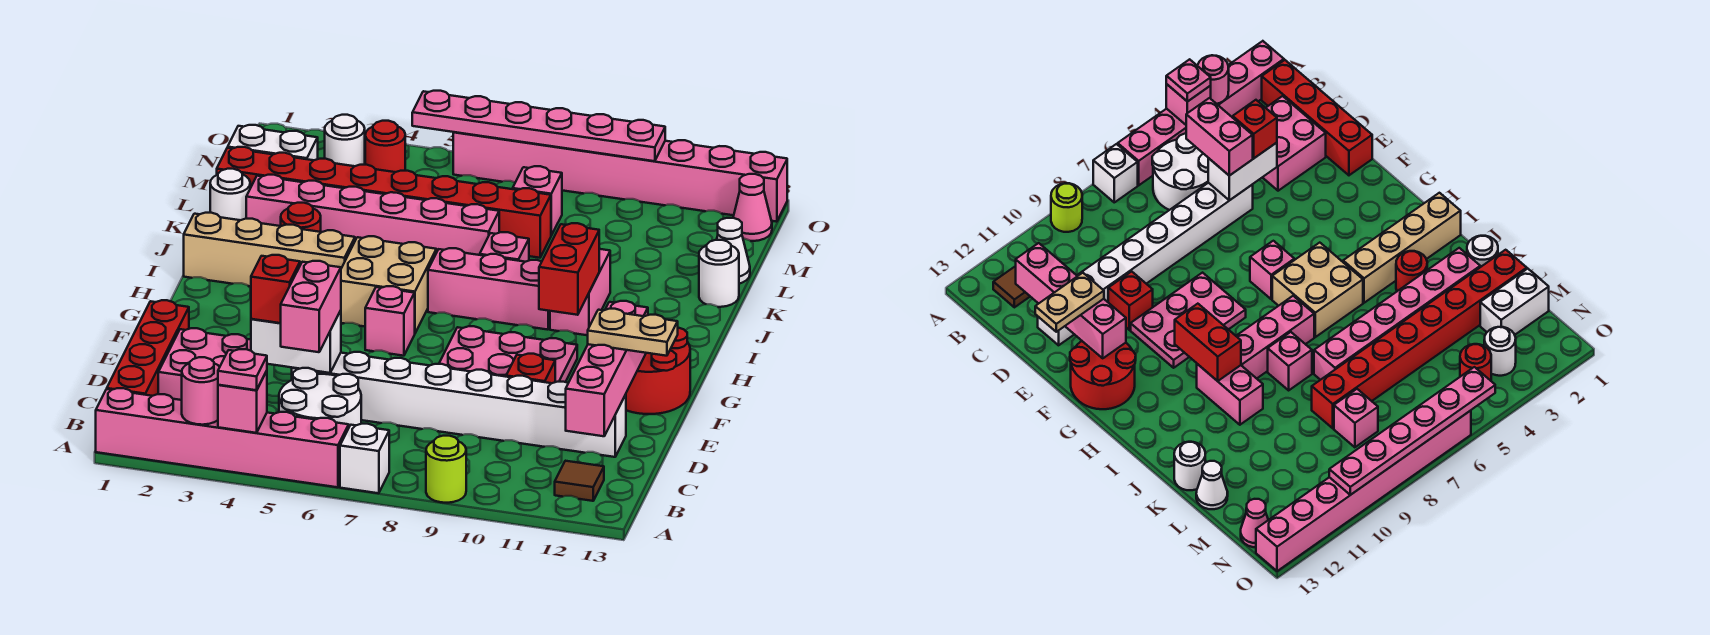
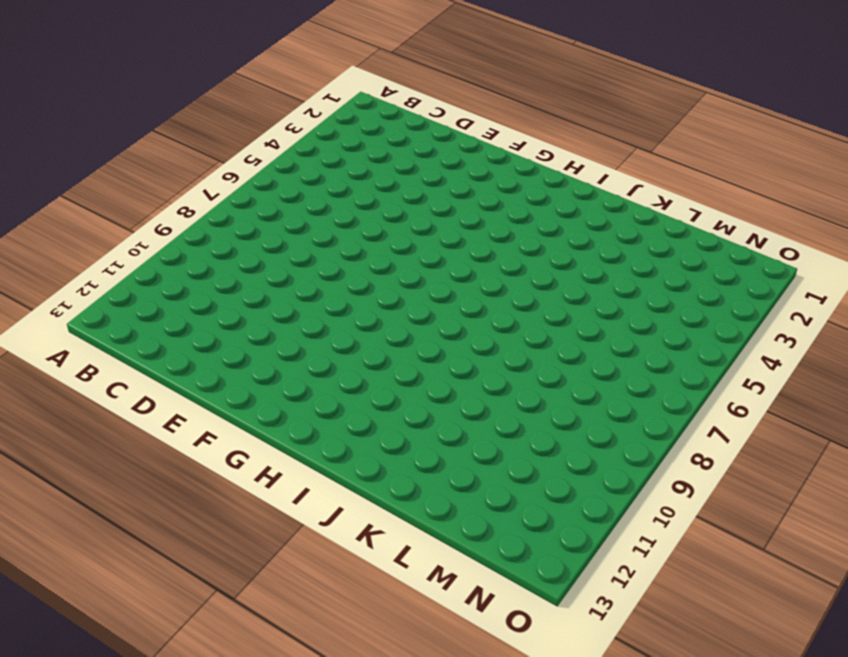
none -> pink brick A1:A6 level 1
none -> white brick A7 level 1
none -> lime round brick A9 level 1
none -> red brick B1:E1 level 1

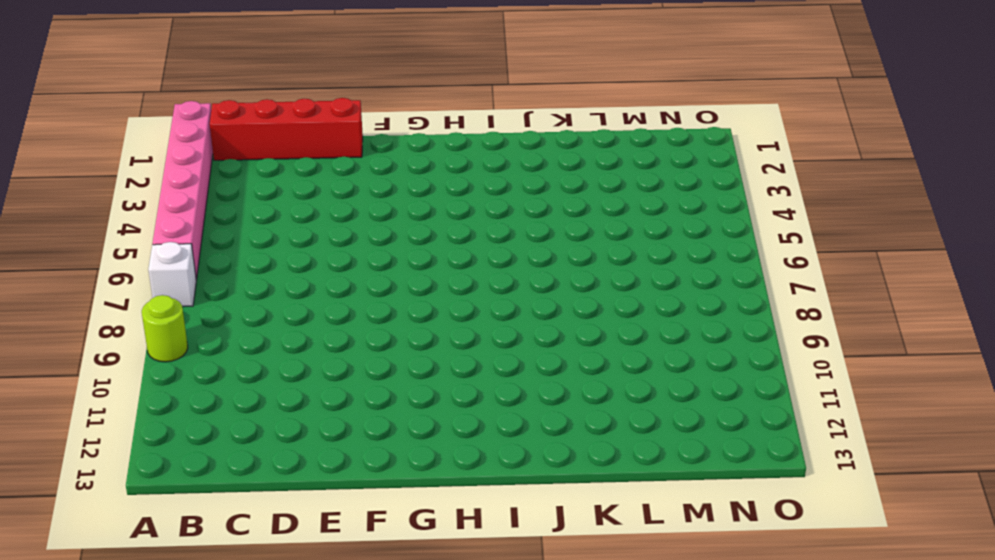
none -> white round brick B5:C6 level 1
none -> brown tile B12 level 1
none -> pink brick C2:D3 level 1
none -> white brick D5:D12 level 1

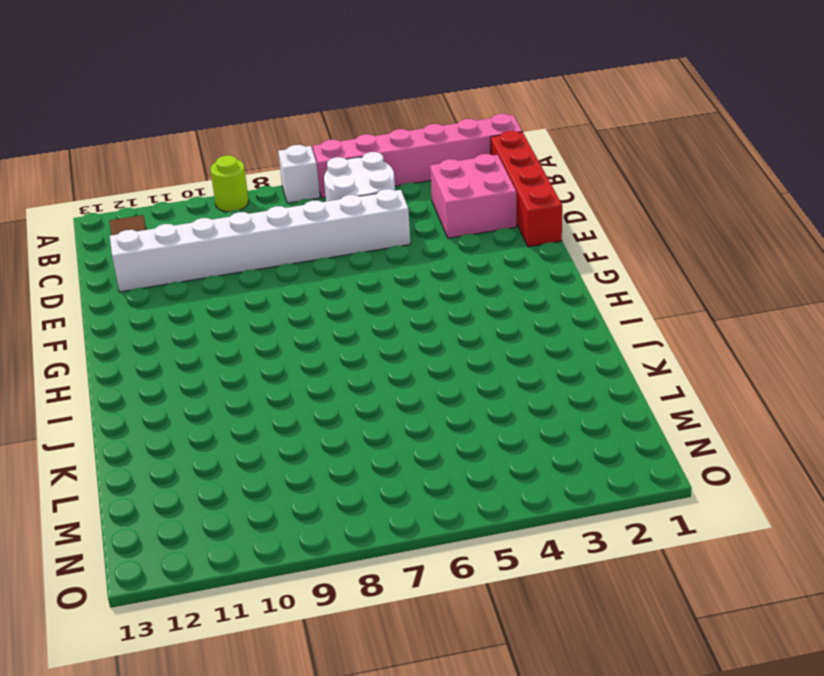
none -> red brick E10 level 1
none -> pink plate F8:G10 level 1
none -> red round brick F12:G13 level 1
none -> pink brick G6 level 1

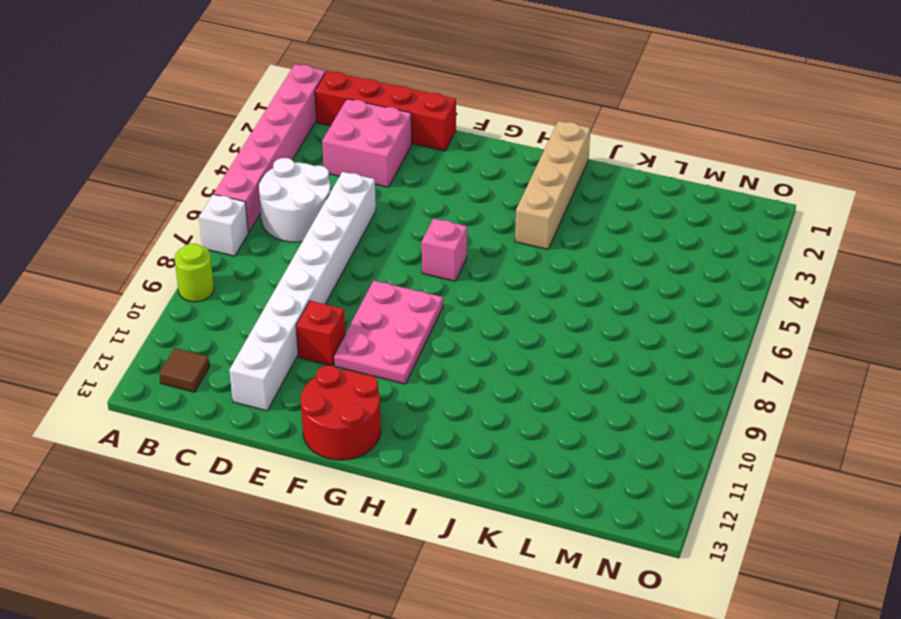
none -> tan brick H5:I6 level 1
none -> pink brick I7:I9 level 1
none -> pink brick I10:J10 level 1
none -> red round brick J3 level 1

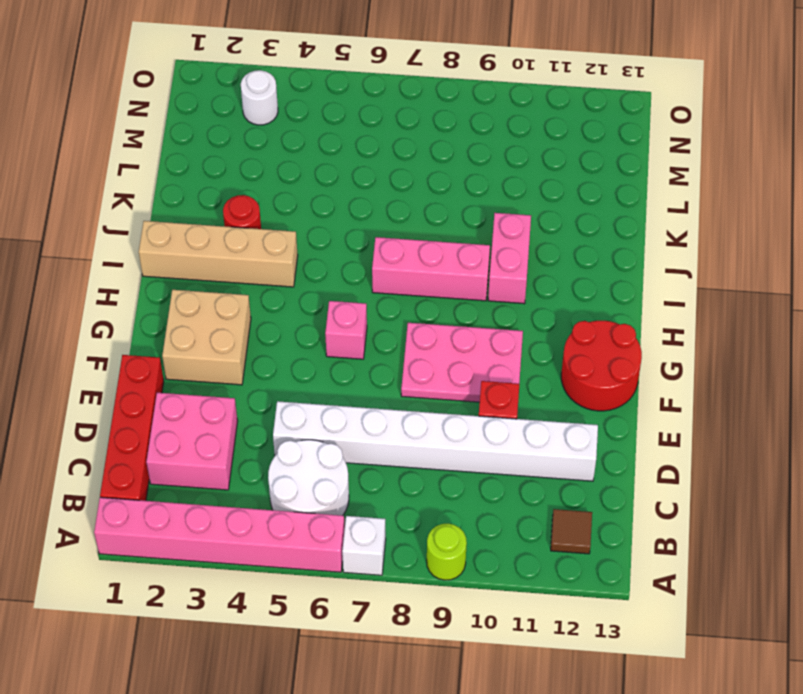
tan brick F2:G3 level 1 -> tan brick H5:I6 level 1
none -> pink brick J8 level 1
none -> white round brick K1 level 1
none -> pink brick K2:K7 level 1
none -> white round brick K13 level 1

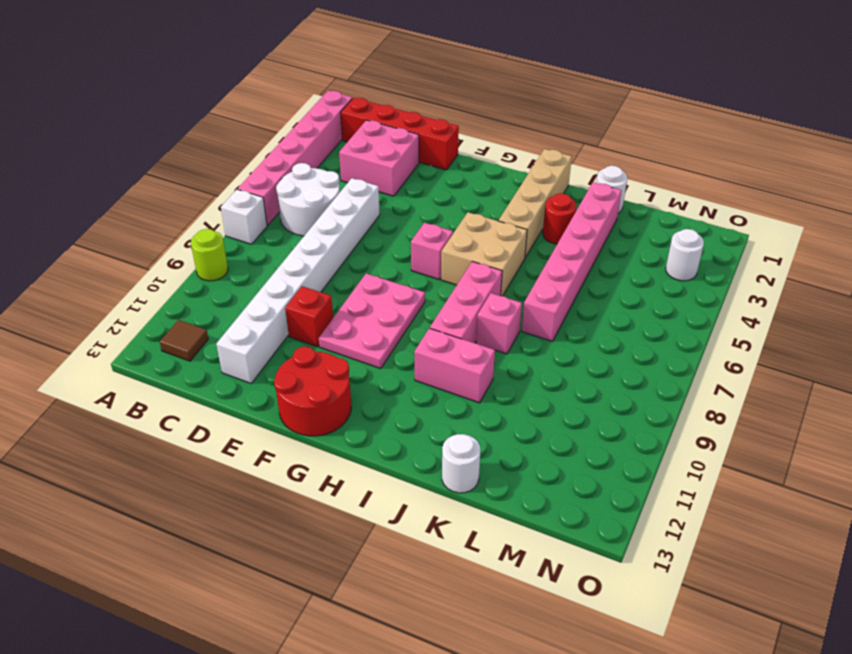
none -> red brick L1:L8 level 1
none -> white cone L13 level 1
none -> white brick M1:M2 level 1
none -> pink brick M8 level 1

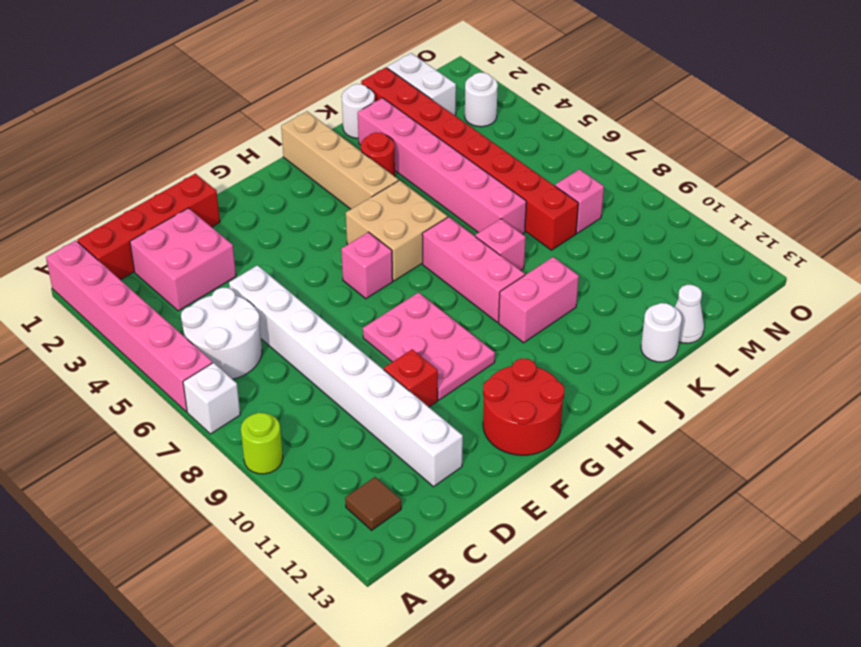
none -> red round brick N4 level 1
none -> pink cone N13 level 1
none -> pink brick O6:O13 level 1
none -> pink round brick A3 level 2

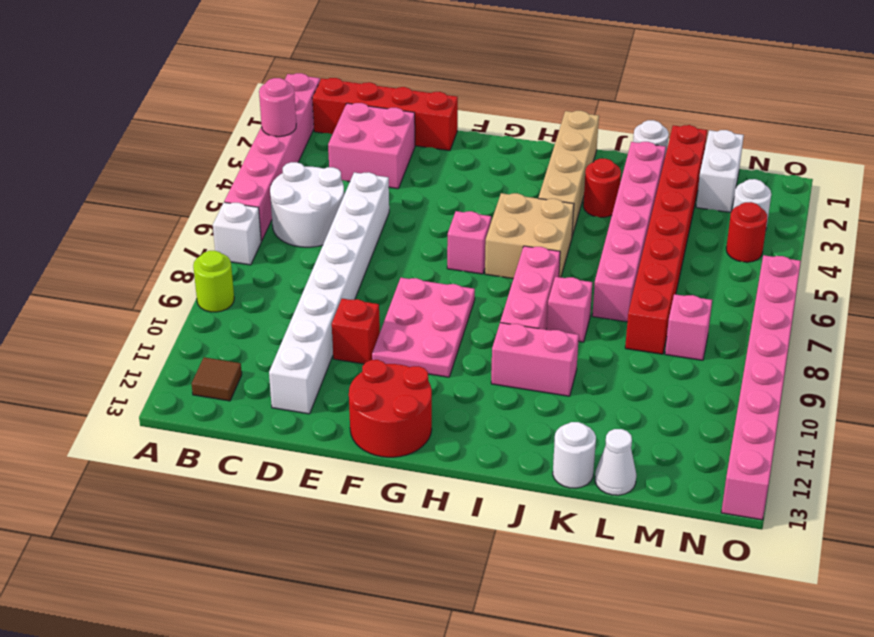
none -> pink cone N13 level 1
none -> pink brick A4 level 2
none -> pink brick C12:F12 level 2
none -> white brick D4:D5 level 2

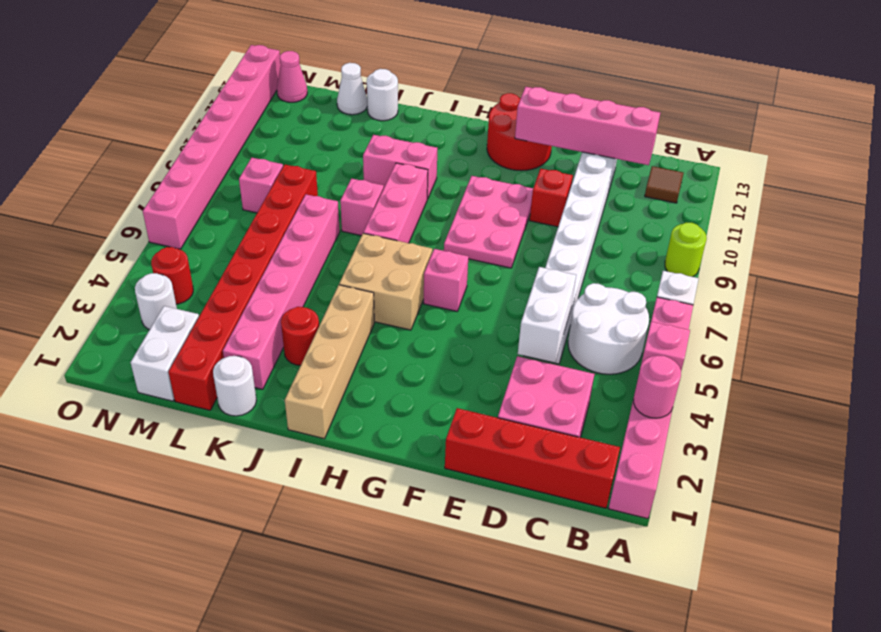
none -> red brick H10:I10 level 2
none -> pink plate O5:O10 level 2
none -> pink plate A4 level 3
none -> pink brick C5:D5 level 3

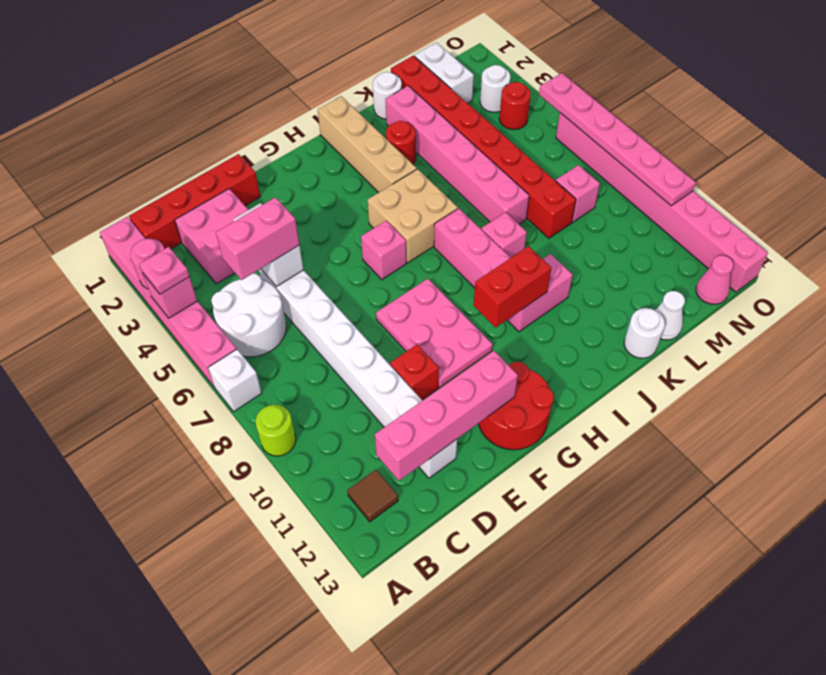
none -> red brick D4 level 3
none -> tan plate E12:E13 level 3

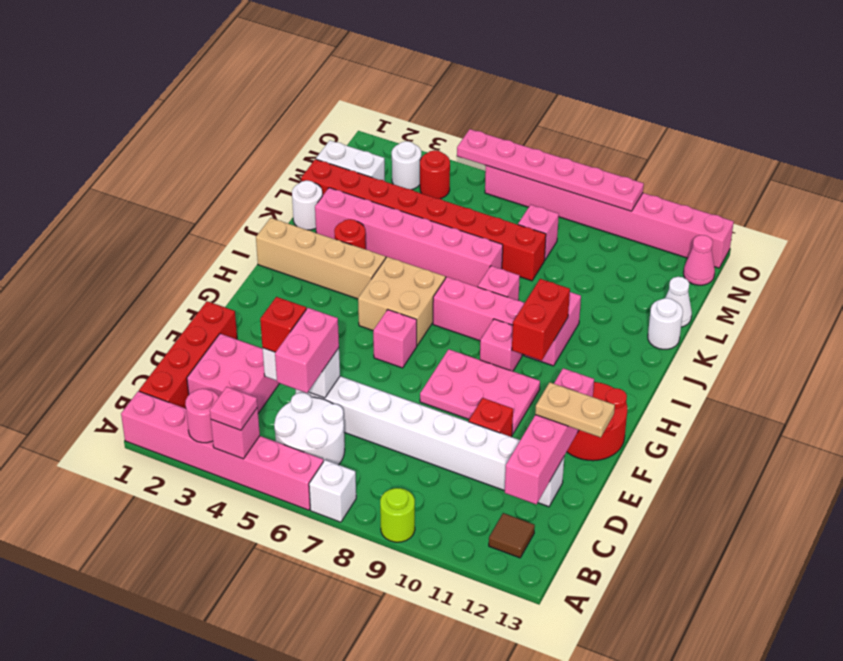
pink brick H9 level 1 -> none

